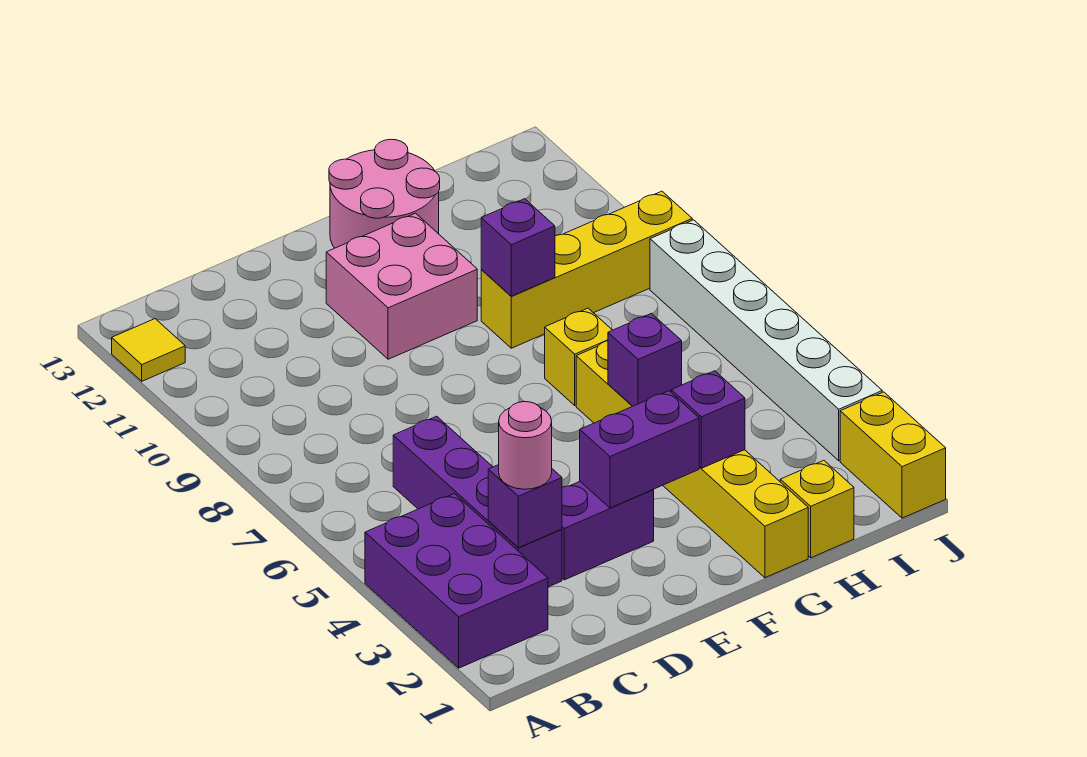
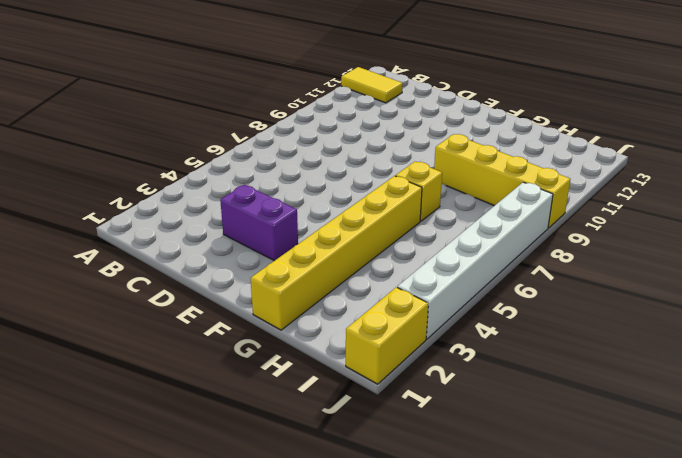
yellow tile A12:B12 level 1 -> yellow tile A12 level 1
none -> purple brick A2:B4 level 1
none -> purple brick C3:C6 level 1
none -> pink brick E10:F11 level 1

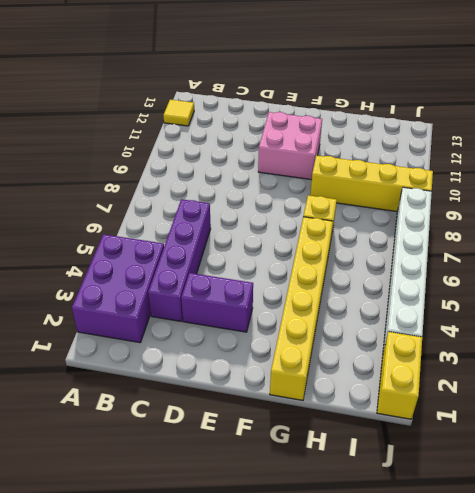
none -> pink round brick F12:G13 level 1
none -> yellow brick H1 level 1
none -> purple brick C3 level 2

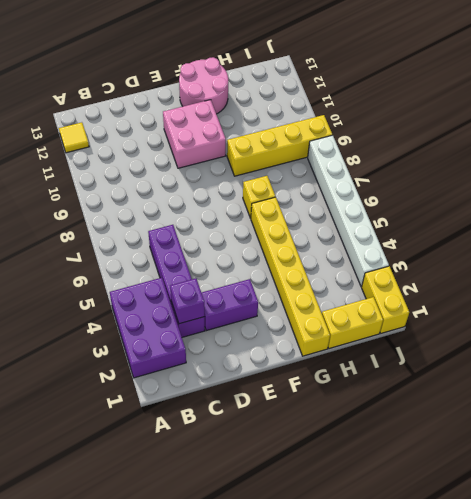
yellow brick H1:I1 level 1 -> yellow brick H1 level 1
none -> purple brick E3:F3 level 2
none -> purple brick G3 level 2
none -> purple brick G5 level 2

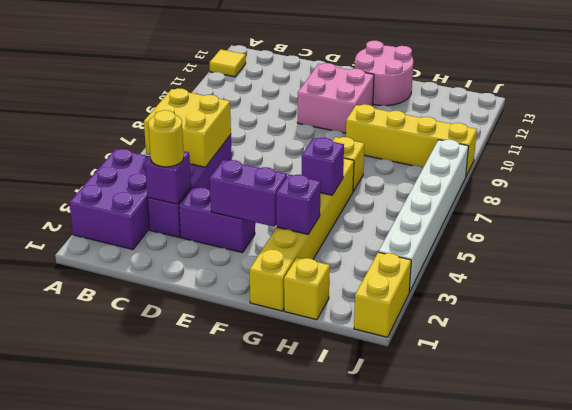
yellow brick B5:C6 level 2 -> none
yellow round brick C3 level 3 -> pink round brick C3 level 3
none -> purple brick G9 level 2

